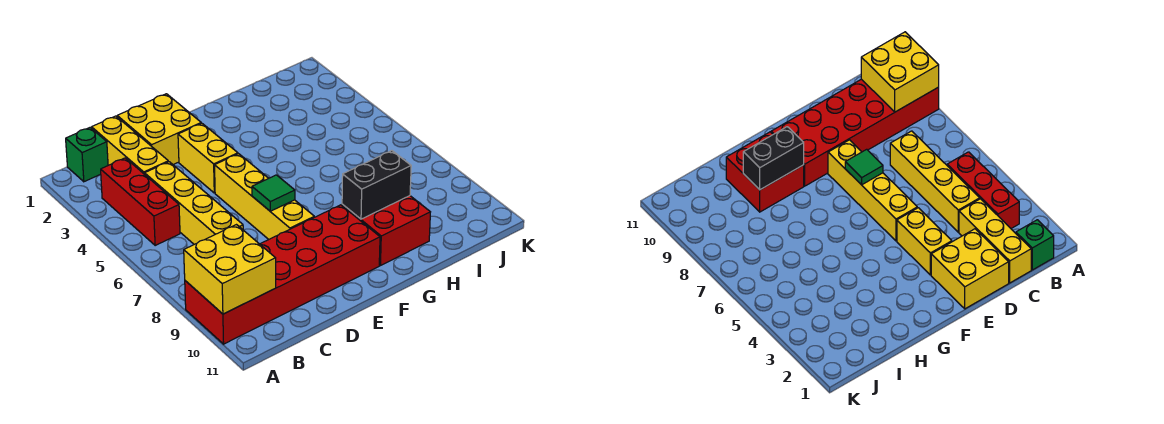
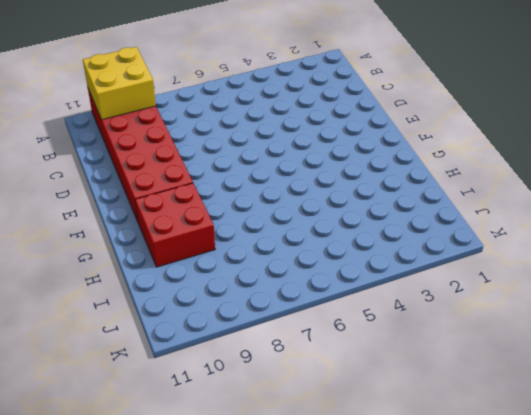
none -> green brick B1 level 1
none -> red brick B3:B5 level 1
none -> yellow brick C1:C3 level 1

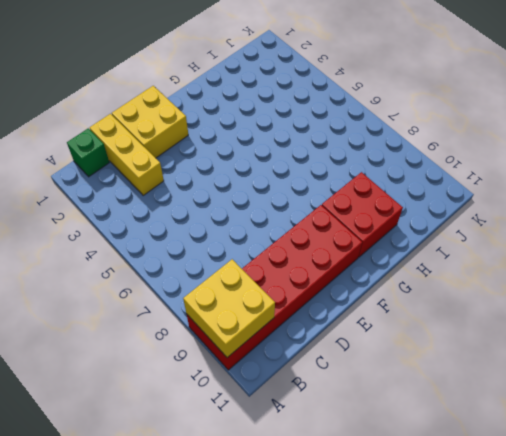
none -> red brick B3:B5 level 1
none -> yellow brick C4:C7 level 1
none -> yellow brick E3:E4 level 1

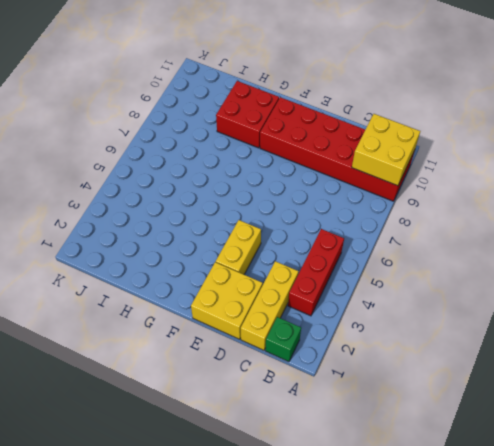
none -> yellow brick C4:C7 level 1
none -> yellow brick E5:E8 level 1
none -> green tile E7 level 2

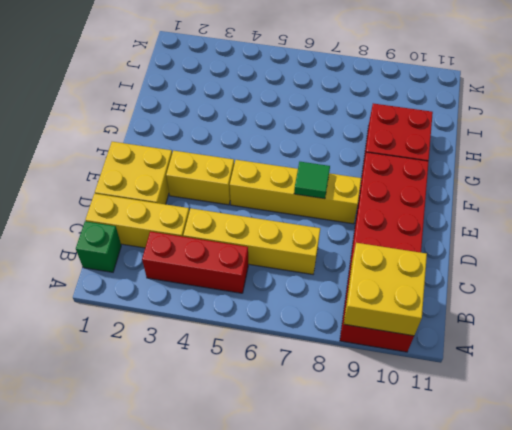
none -> black brick G9:H9 level 2

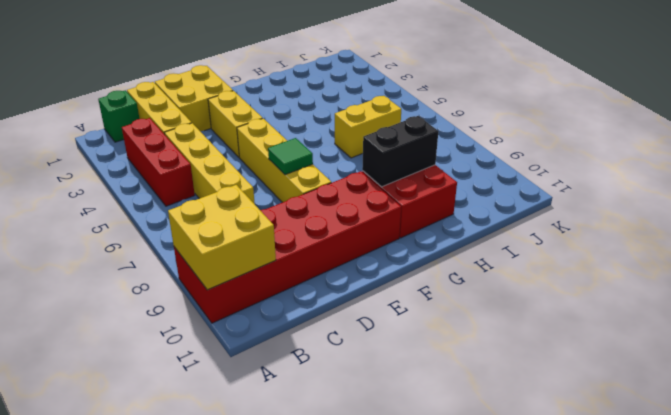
yellow brick H6:I6 level 1 -> none

